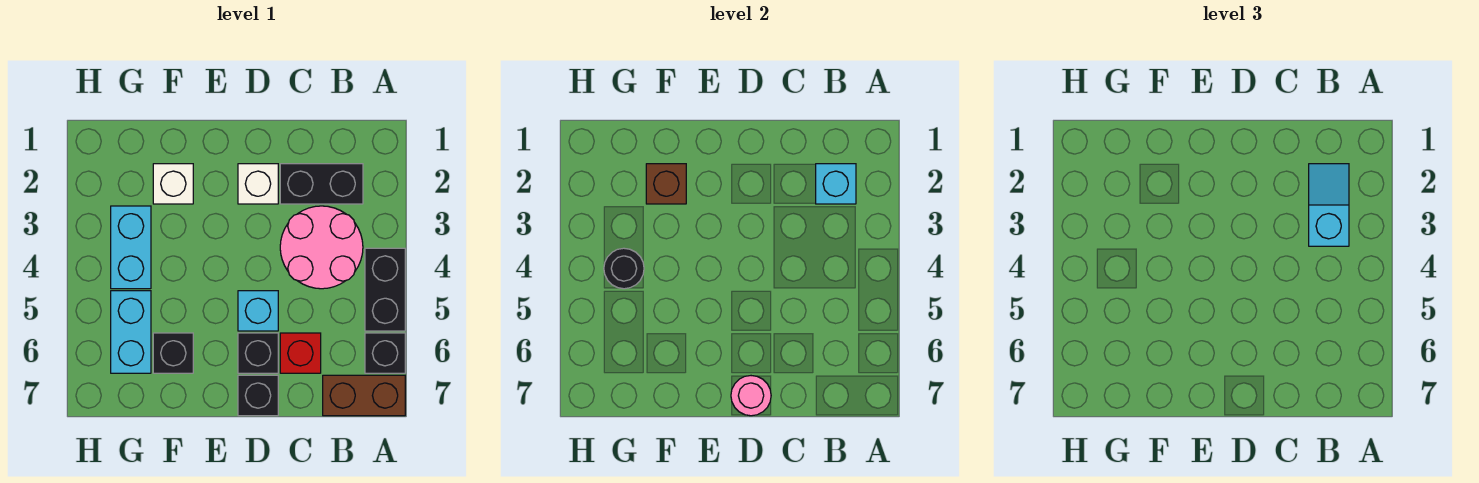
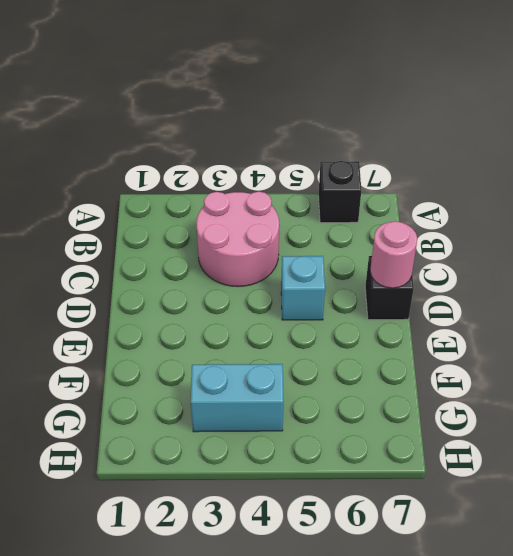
none -> black brick A4:A5 level 1
none -> brown brick A7:B7 level 1
none -> black brick B2:C2 level 1

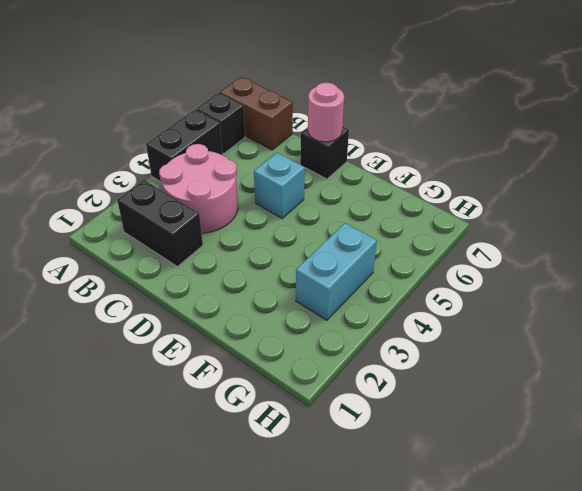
none -> red brick C6 level 1
none -> white brick D2 level 1
none -> black brick D6 level 1

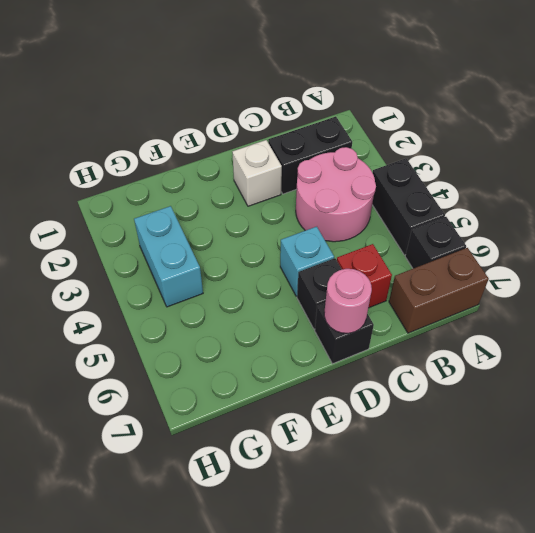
none -> white brick F2 level 1
none -> black brick F6 level 1
none -> cyan brick G5:G6 level 1

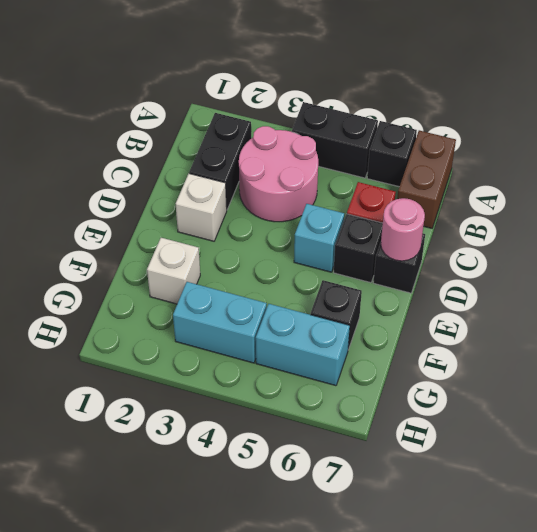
none -> cyan brick B2 level 2
none -> brown brick F2 level 2
none -> black round brick G4 level 2

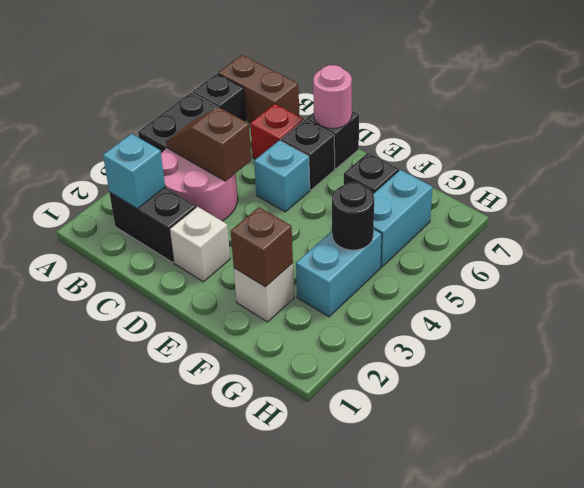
brown slope B4:C4 level 2 top C -> none
none -> cyan slope B2:B3 level 3 top 3

